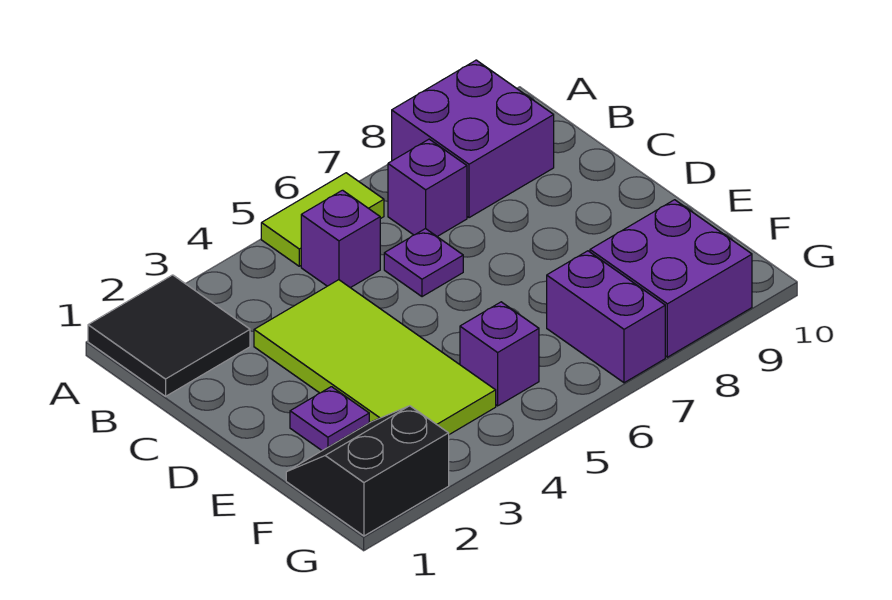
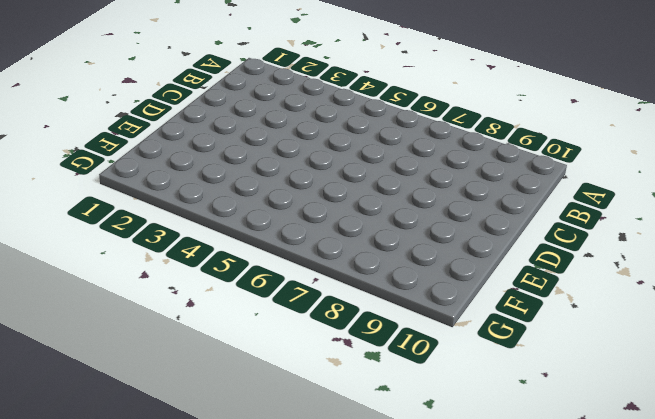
none -> black tile A1:B2 level 1
none -> lime tile A5:A6 level 1
none -> purple brick A8:B9 level 1

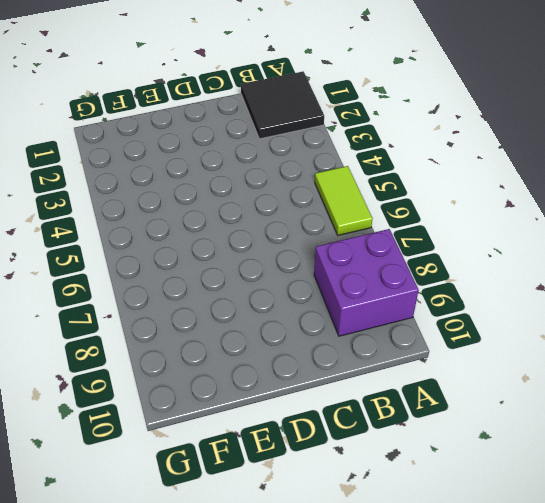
none -> purple brick B5 level 1
none -> purple brick B7 level 1
none -> lime tile C3:F4 level 1

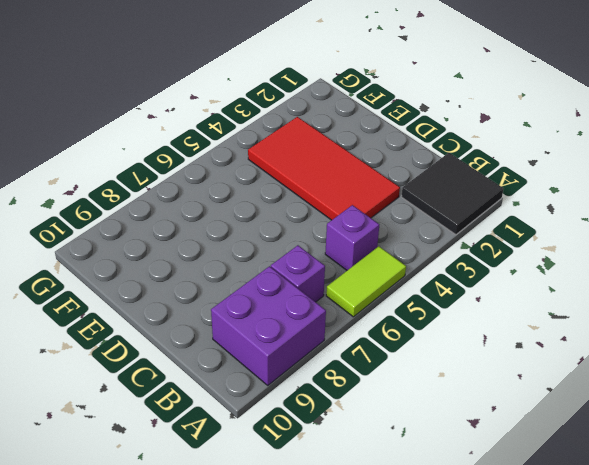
red tile C3:F4 level 1 -> lime tile C3:F4 level 1
none -> purple plate C6 level 1
none -> purple plate E2 level 1
none -> black slope F1:G2 level 1 top G

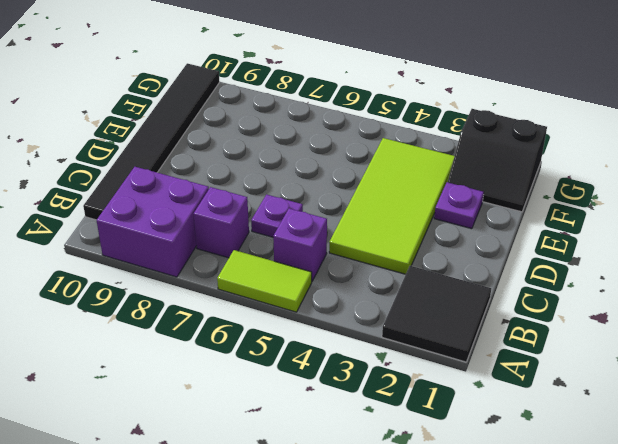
black tile B10:G10 level 1 -> none
none -> purple brick F5 level 1
none -> purple brick F7:G7 level 1
none -> purple brick F8:G9 level 1

